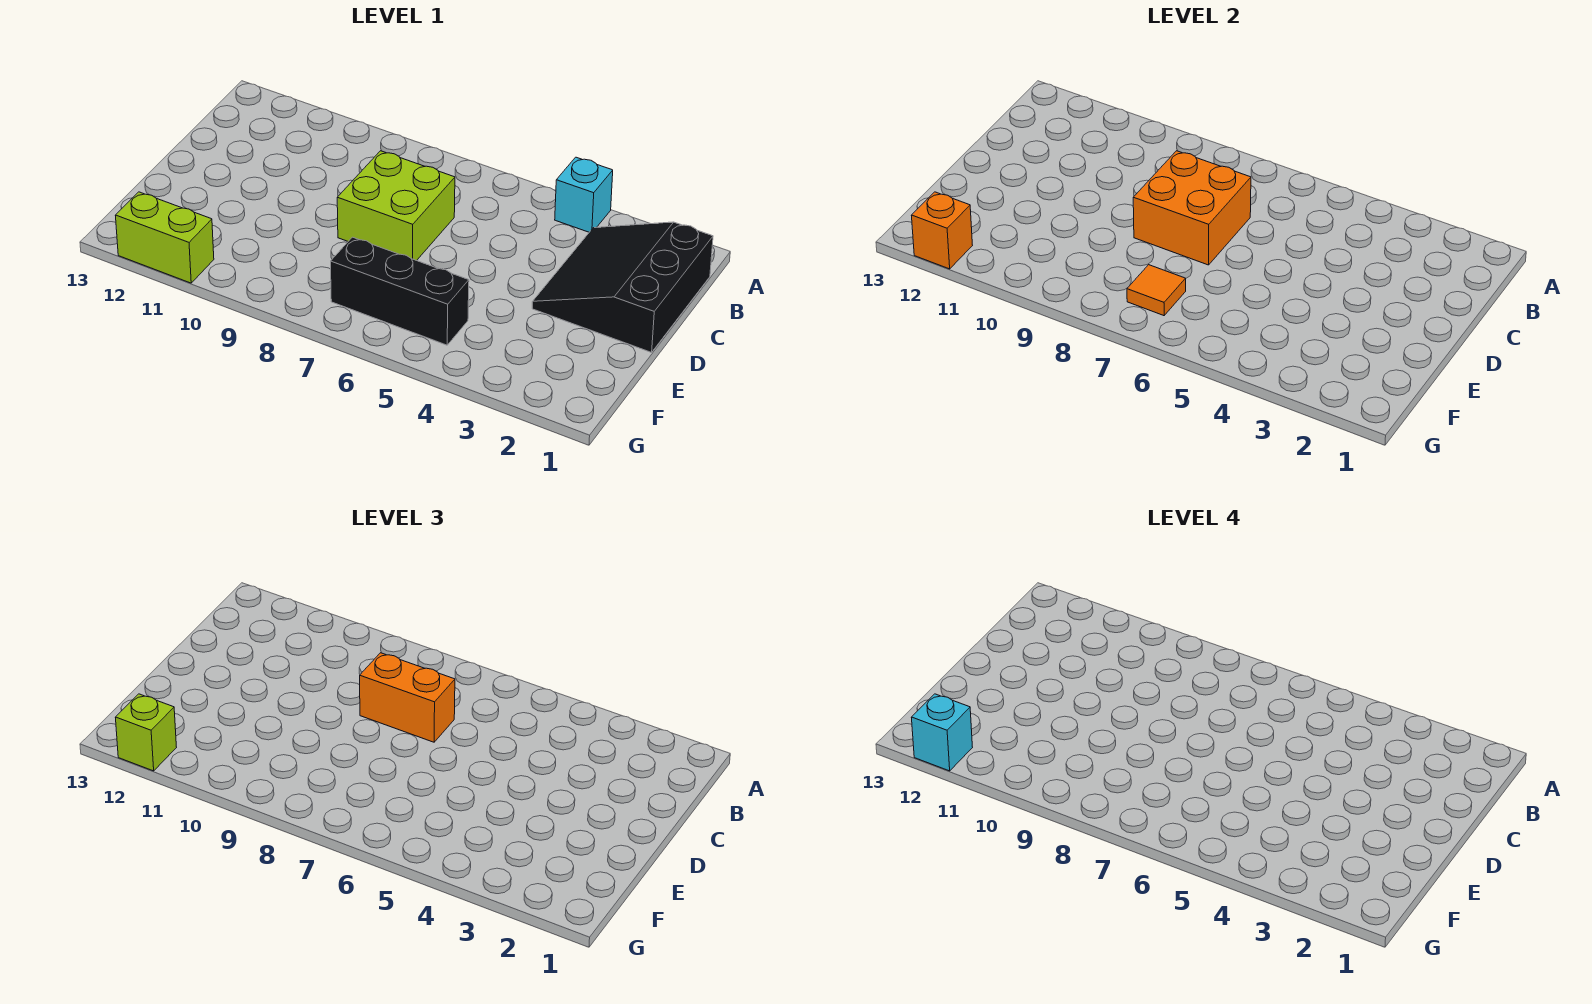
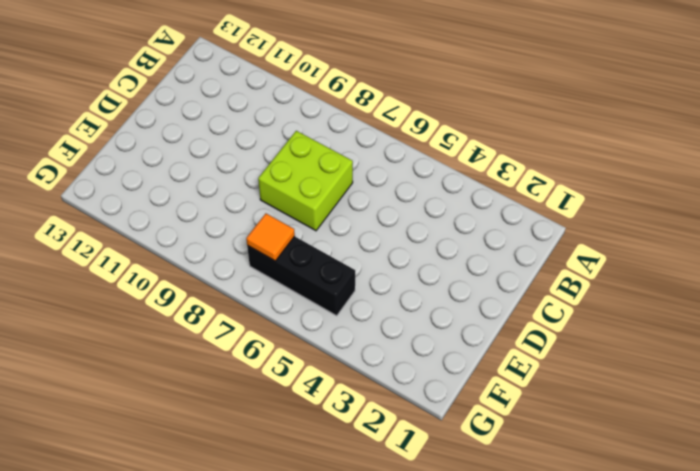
none -> cyan brick A4 level 1
none -> black slope B1:D3 level 1 top 1

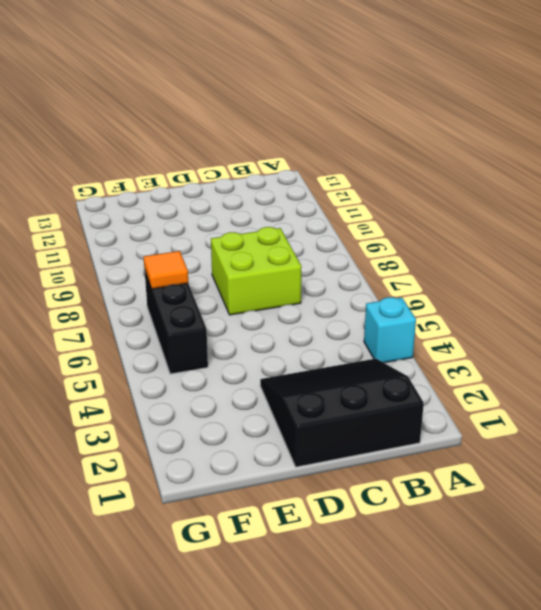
none -> lime brick G11:G12 level 1
none -> orange brick C7:D8 level 2

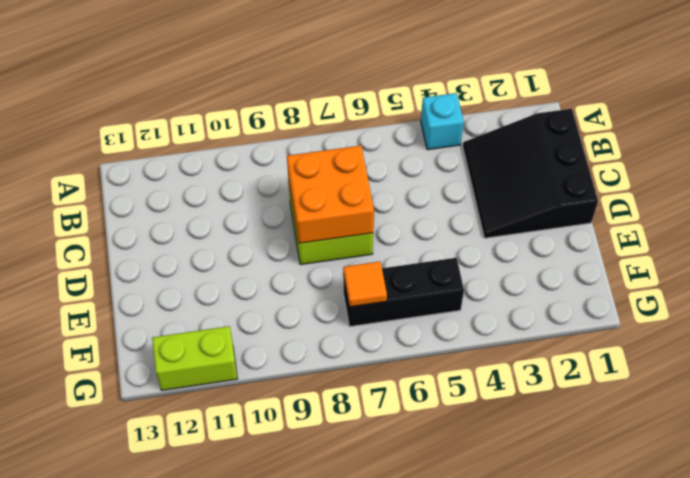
none -> orange brick G12 level 2
none -> orange brick C7:C8 level 3

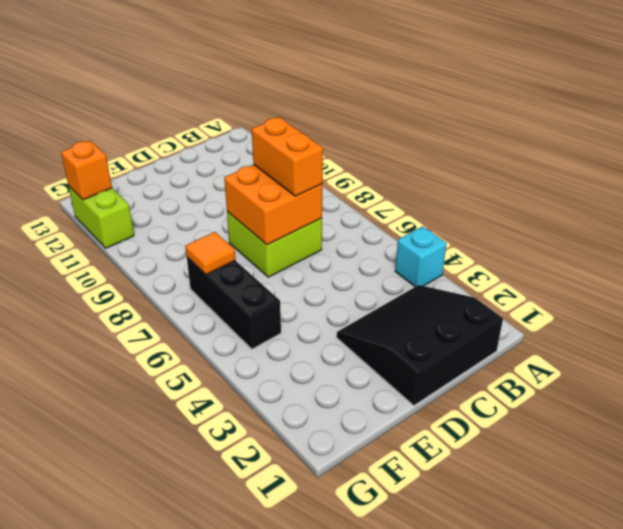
none -> lime brick G12 level 3
none -> cyan brick G12 level 4

